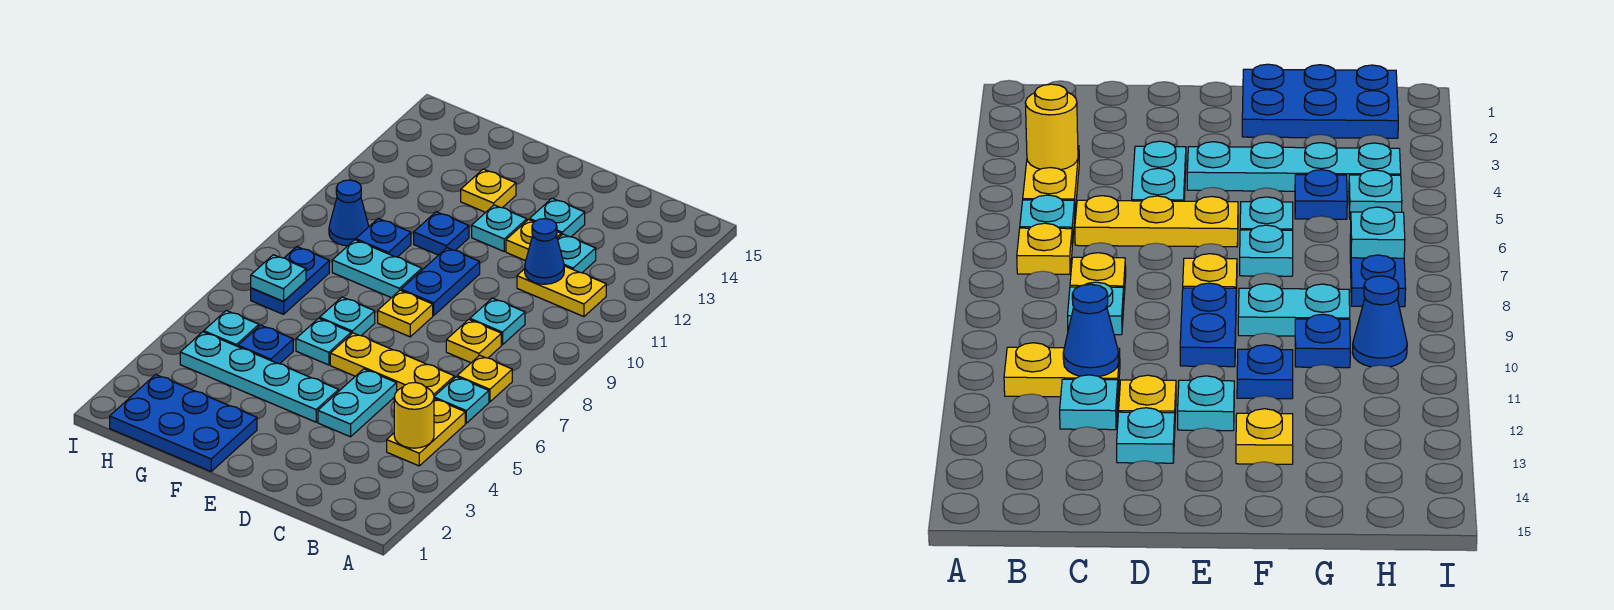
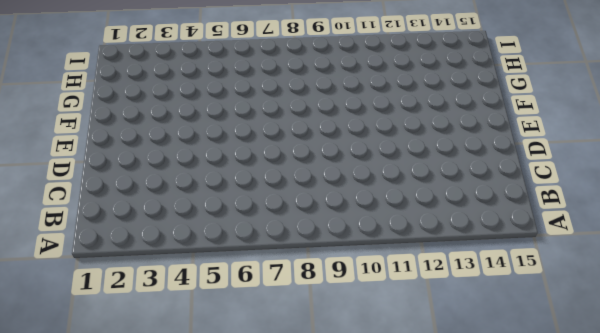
none -> yellow plate B4:B5 level 1
none -> cyan plate B6 level 1
none -> yellow plate B7 level 1

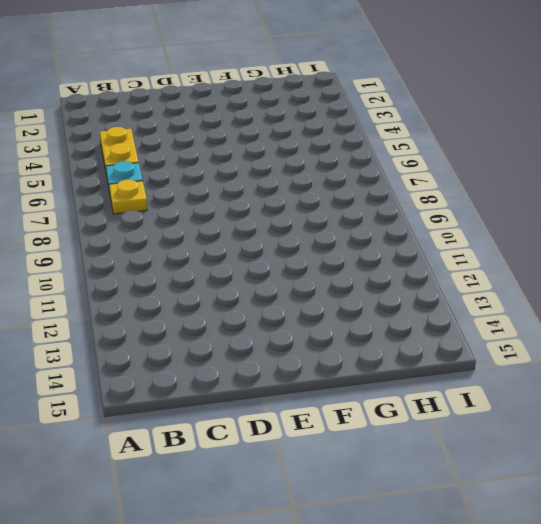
none -> yellow plate B11:C11 level 1
none -> yellow plate C6:E6 level 1
none -> yellow plate C8 level 1

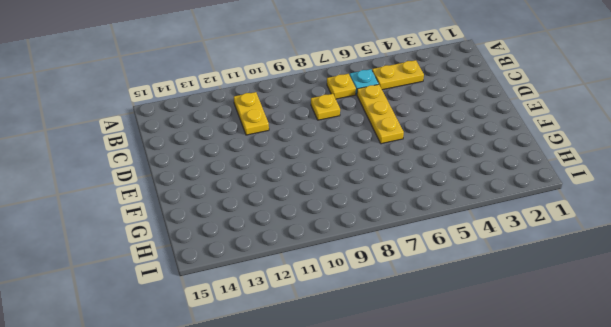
none -> cyan plate C9 level 1
none -> cyan plate C12 level 1
none -> cyan plate D4:D5 level 1

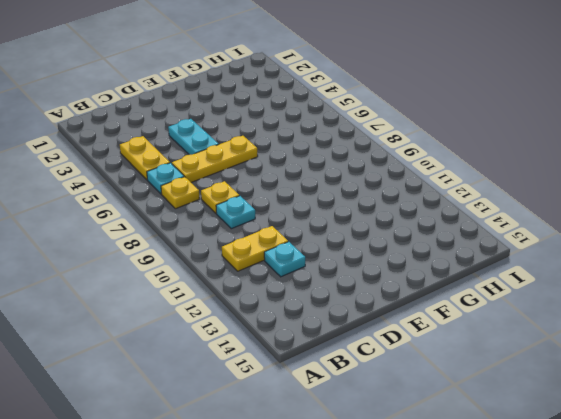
none -> yellow plate D12 level 1
none -> cyan plate D13 level 1
none -> cyan plate E4:H4 level 1

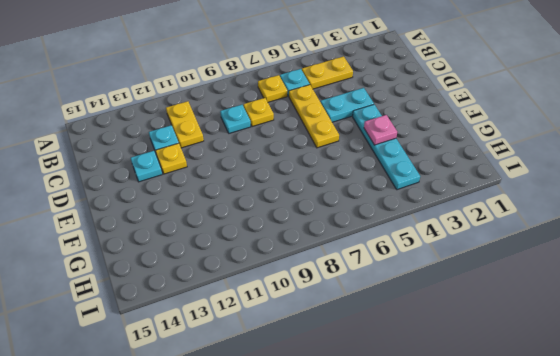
pink plate F4 level 2 -> none
none -> yellow plate E8 level 1
none -> blue plate E9:E10 level 1
none -> cyan plate E12 level 1

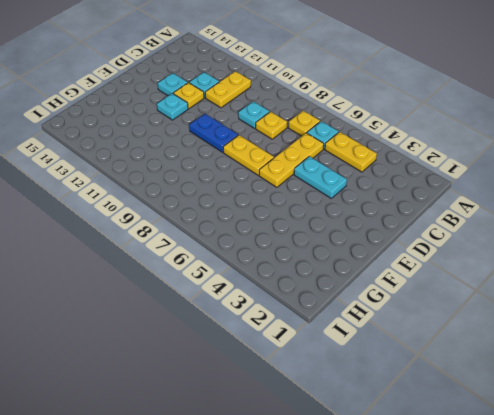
yellow plate E7:E8 level 1 -> yellow plate E8 level 1
none -> cyan plate E4:H4 level 1
none -> blue plate F1:H2 level 1
none -> cyan plate F6 level 1

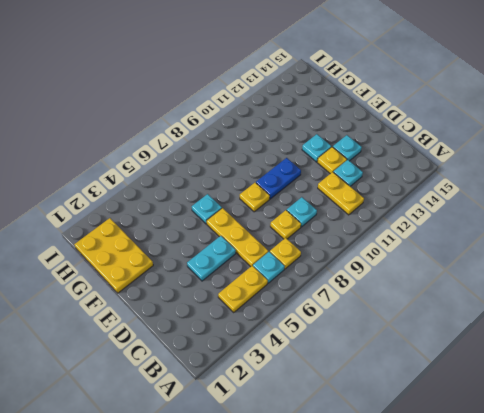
yellow plate F1:H2 level 1 -> blue plate F1:H2 level 1
none -> cyan plate E4:H4 level 1
none -> cyan plate F7 level 1
none -> cyan plate F9:G9 level 1

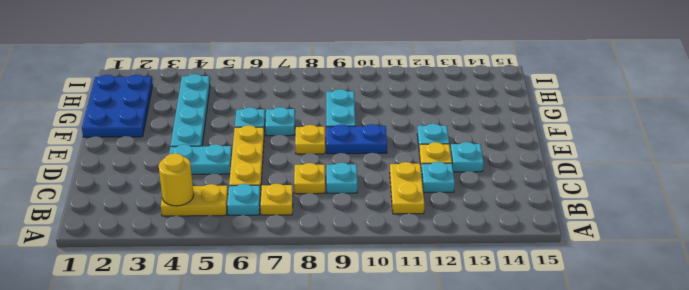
none -> blue plate F11 level 1
none -> yellow plate F13 level 1
none -> blue plate G5 level 1

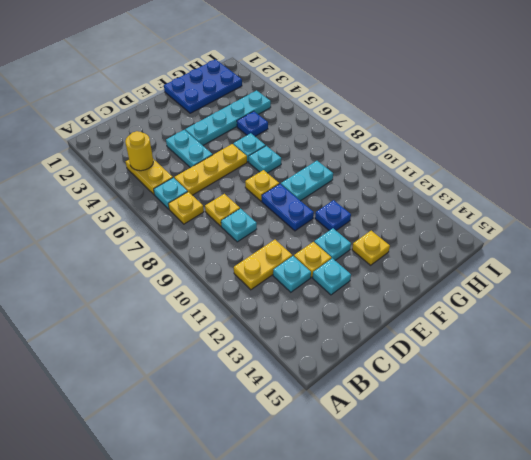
none -> blue plate G10 level 1
none -> cyan plate H5 level 1
none -> blue plate H7:H8 level 1

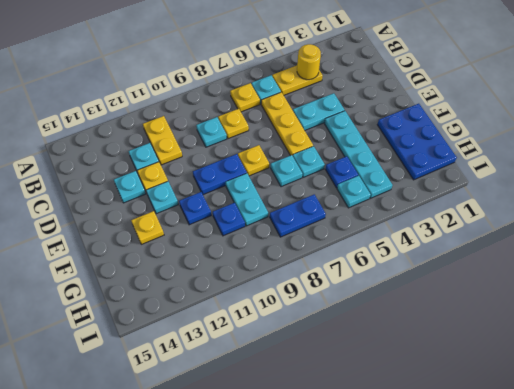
none -> blue cone H10 level 1
none -> blue cone C11 level 2
none -> cyan plate H7 level 2

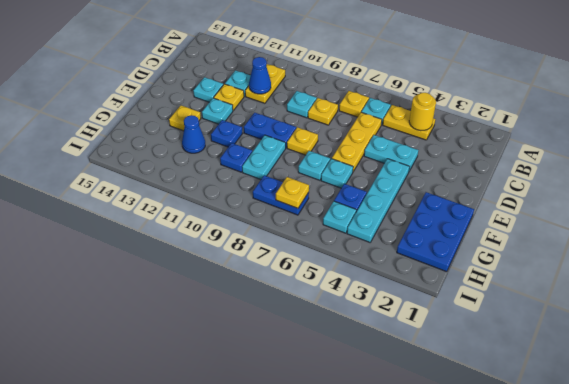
blue cone G12 level 1 -> blue cone H10 level 1
yellow plate H7 level 2 -> cyan plate H7 level 2

